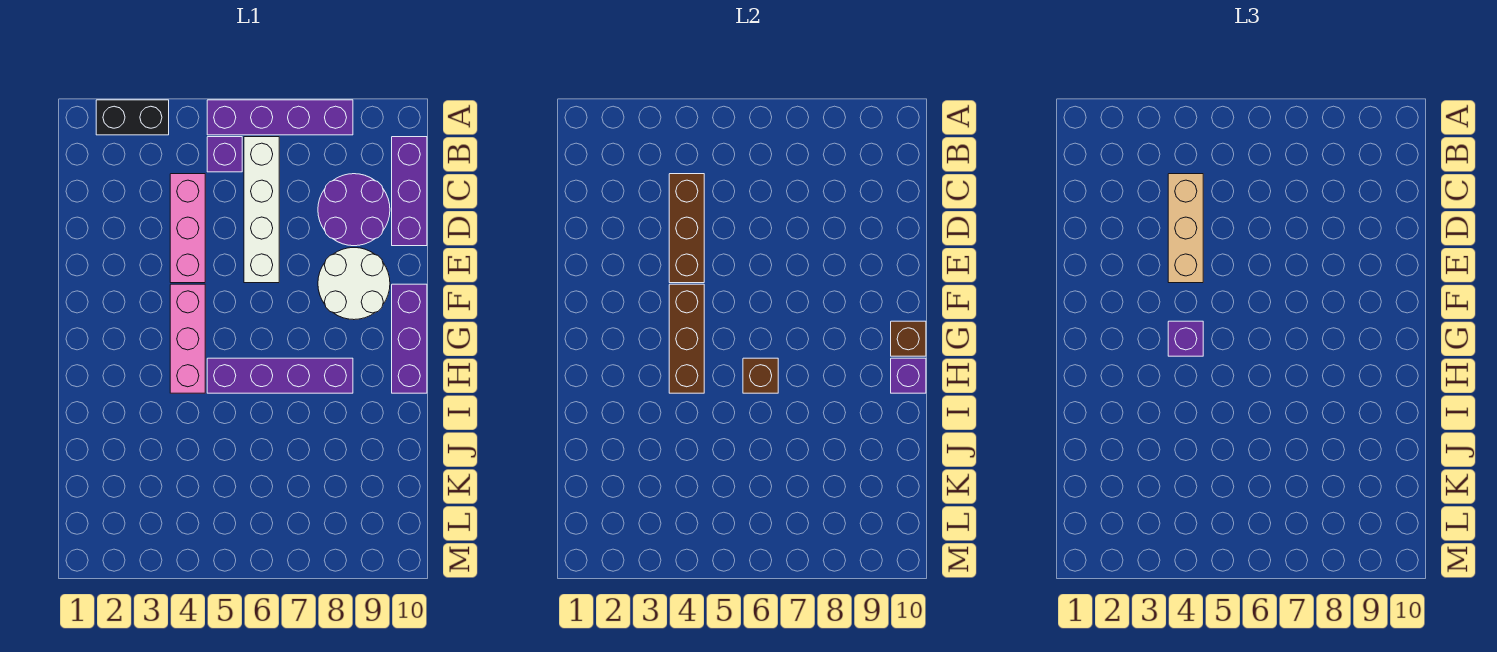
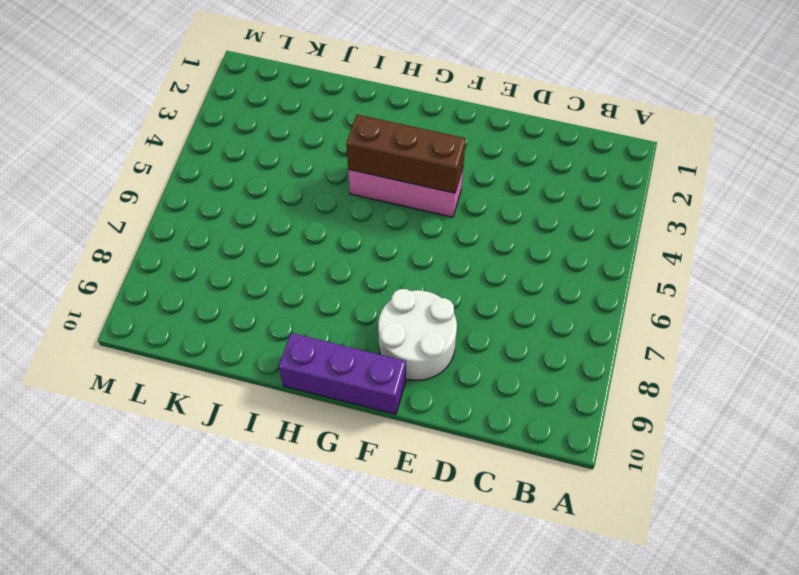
none -> black brick A2:A3 level 1
none -> purple brick A5:A8 level 1
none -> purple brick B5 level 1

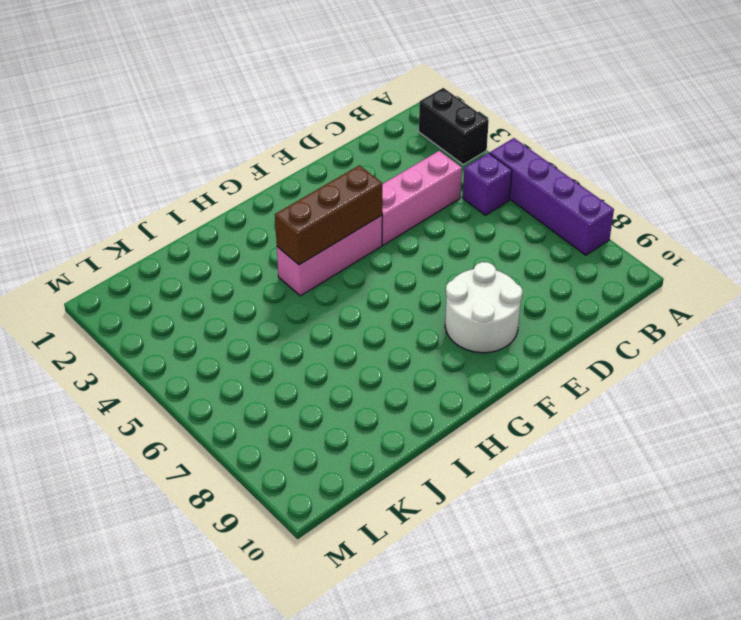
none -> white brick B6:E6 level 1
none -> purple brick B10:D10 level 1
none -> purple round brick C8:D9 level 1

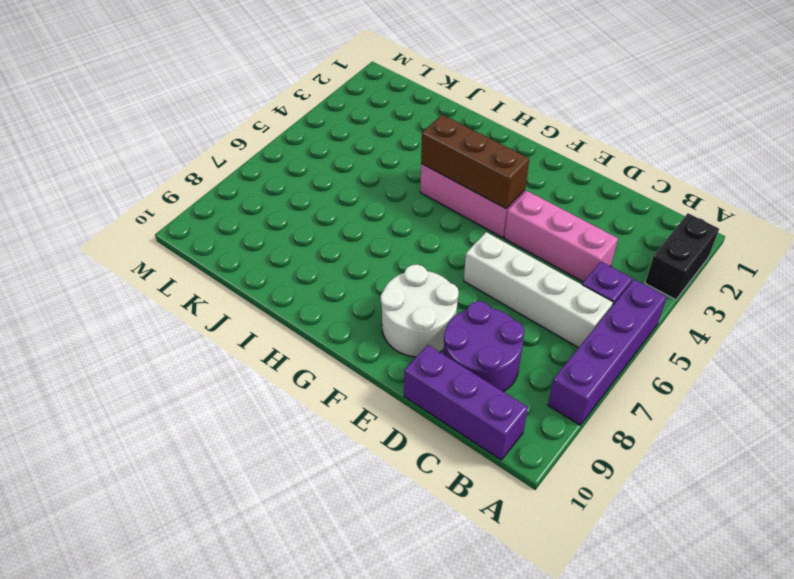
none -> purple brick F10:H10 level 1
none -> purple brick H5:H8 level 1
none -> brown brick C4:E4 level 2

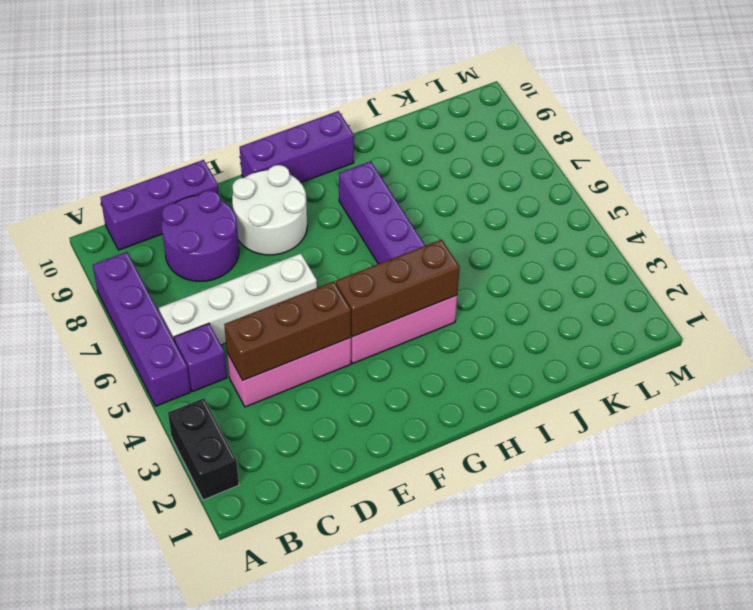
none -> brown brick G10 level 2
none -> brown brick H6 level 2
none -> purple brick H10 level 2

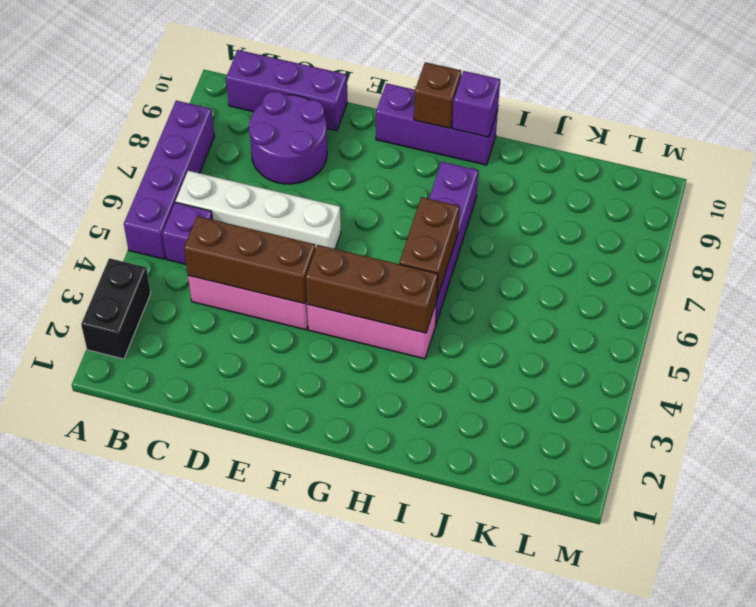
brown brick H5:H6 level 2 -> brown brick H6 level 2
none -> white round brick E8:F9 level 1
none -> tan brick C4:E4 level 3
none -> purple brick G4 level 3

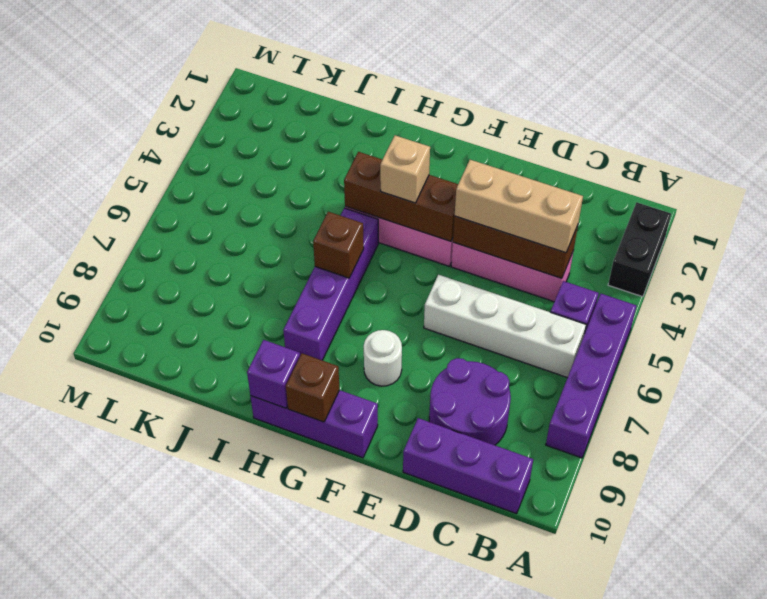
white round brick F8 level 1 -> white round brick E8:F9 level 1
tan brick G4 level 3 -> purple brick G4 level 3

